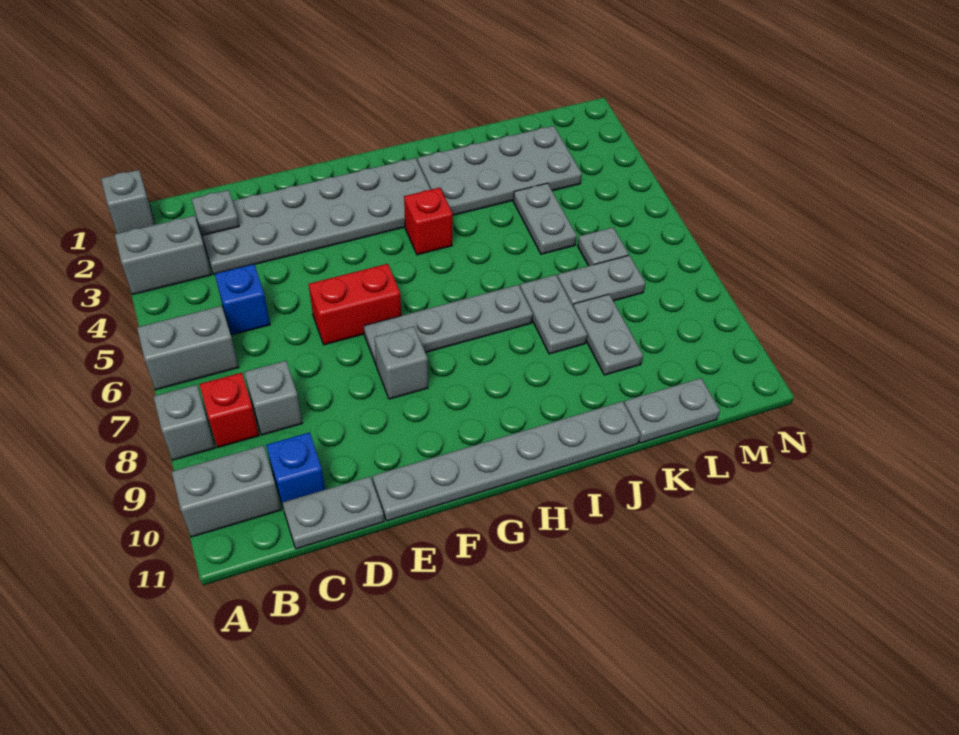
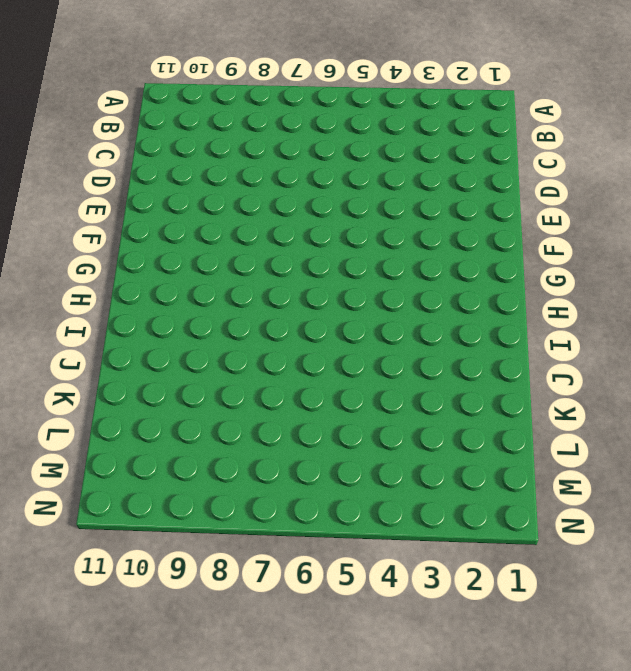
none -> grey brick A1 level 1
none -> grey brick A3:B3 level 1
none -> grey brick A6:B6 level 1

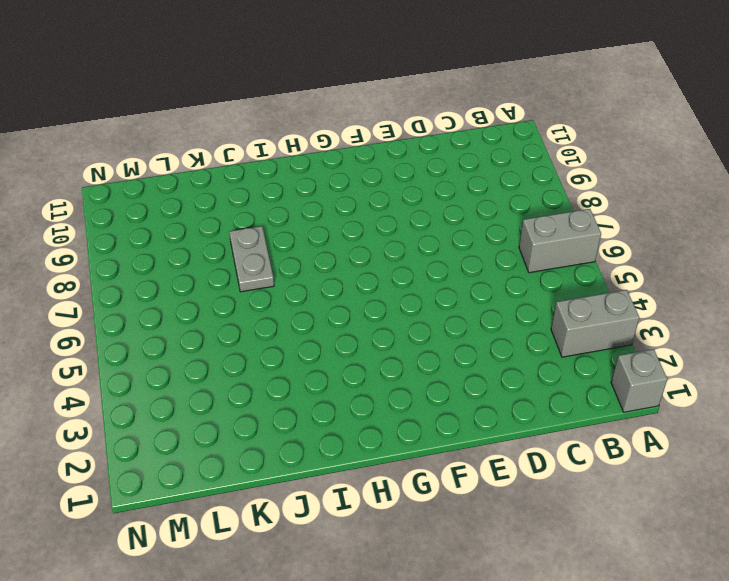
none -> grey brick A8 level 1
none -> grey brick A10:B10 level 1
none -> red brick B8 level 1

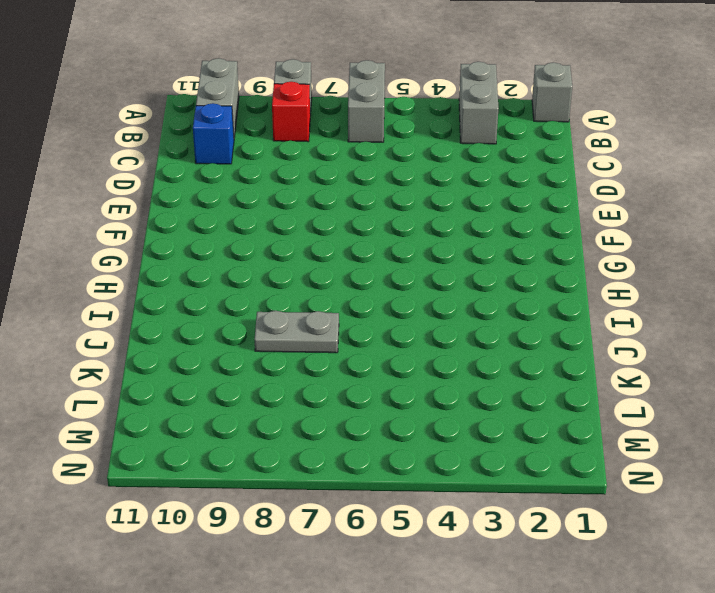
none -> grey plate C2:H3 level 1
none -> blue brick C5 level 1
none -> grey brick C8 level 1

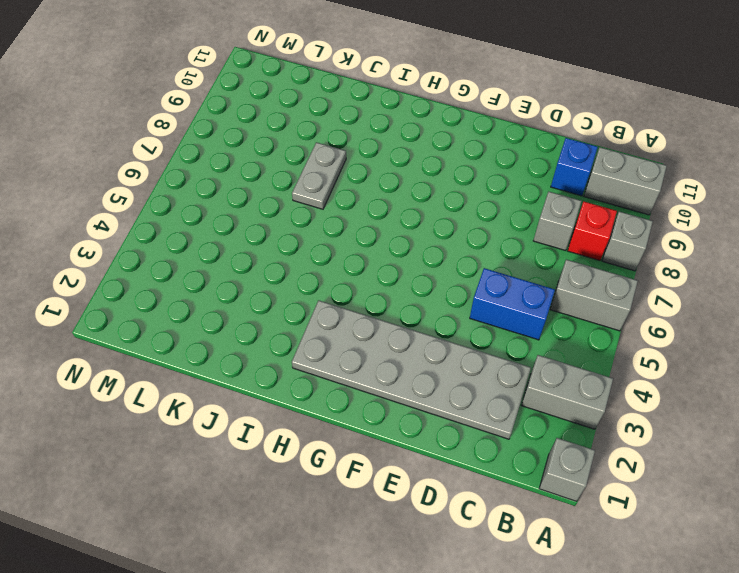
blue brick C5:D5 level 1 -> blue brick C5 level 1
none -> grey plate C11:D11 level 1
none -> red brick E6:F6 level 1
none -> grey plate E11:J11 level 1

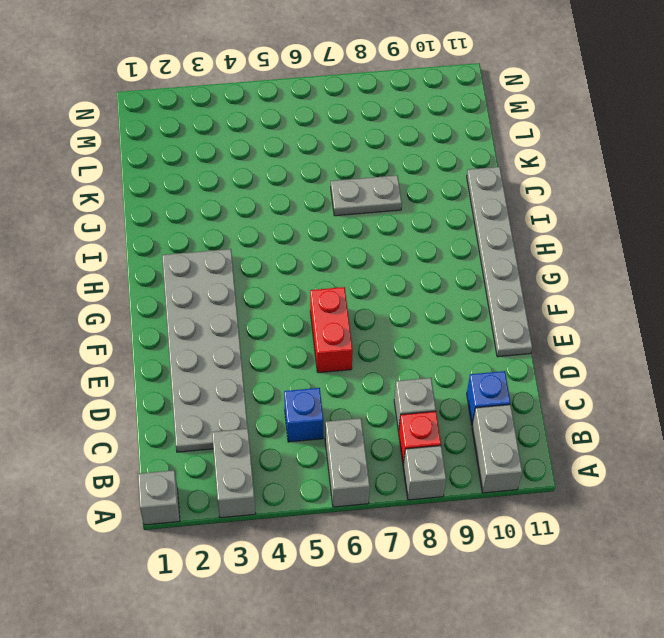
none -> grey plate C11:D11 level 1
none -> grey plate F7:I7 level 1
none -> grey brick F8 level 1

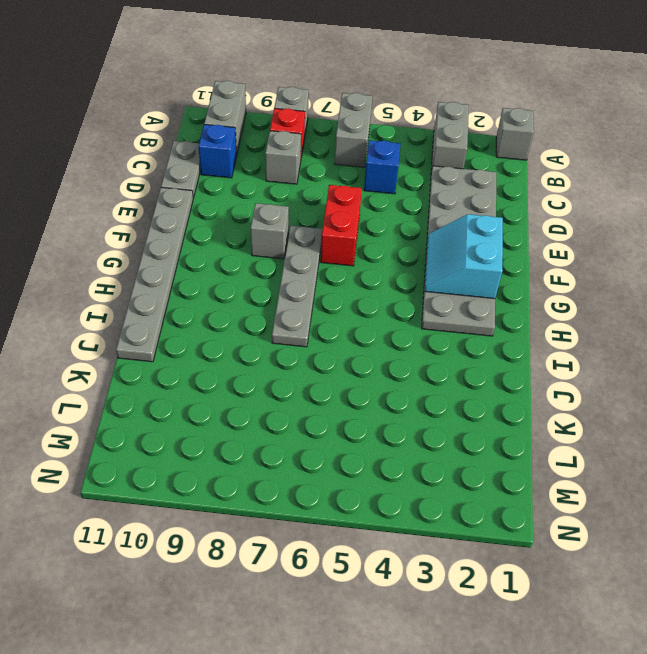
cyan slope F2:G3 level 2 top 2 -> none
none -> red brick H4 level 1
none -> grey plate I2:L3 level 1
none -> grey plate J7:J8 level 1

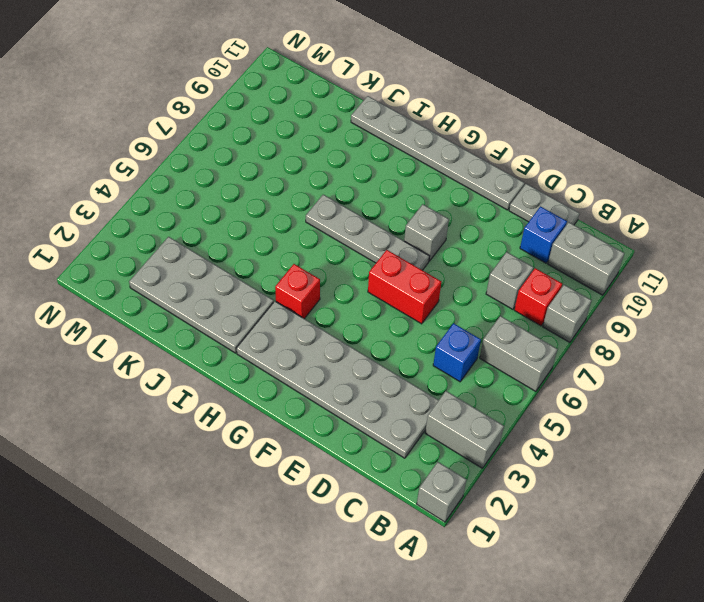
none -> grey plate J7:J8 level 1
none -> grey plate K4:K5 level 1
none -> grey plate K7:L7 level 1

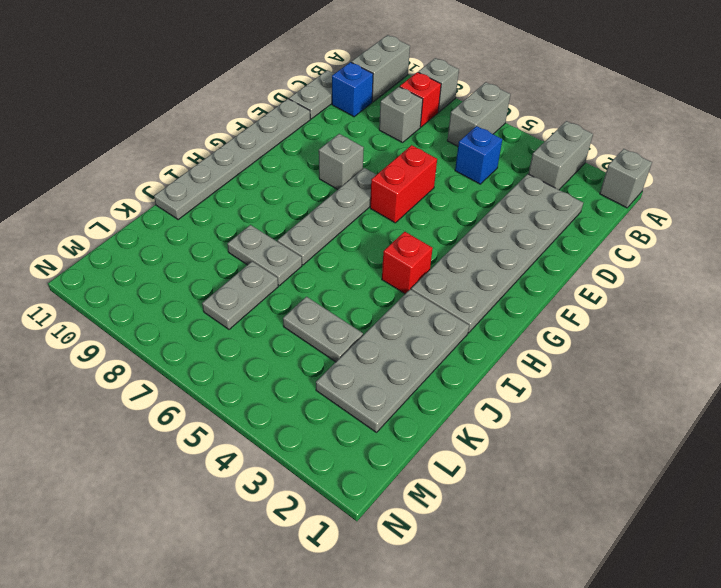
none -> grey plate K8:K9 level 1
none -> grey plate K11:L11 level 1
none -> grey plate L6 level 1

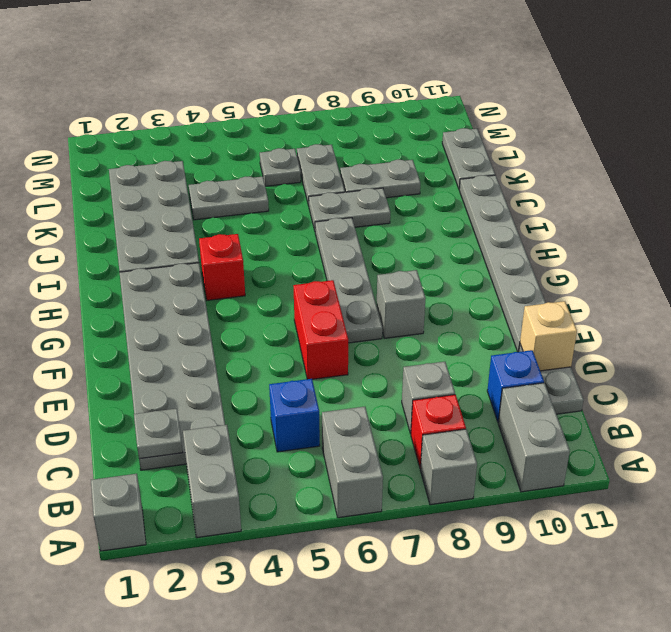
tan brick D11 level 2 -> none

